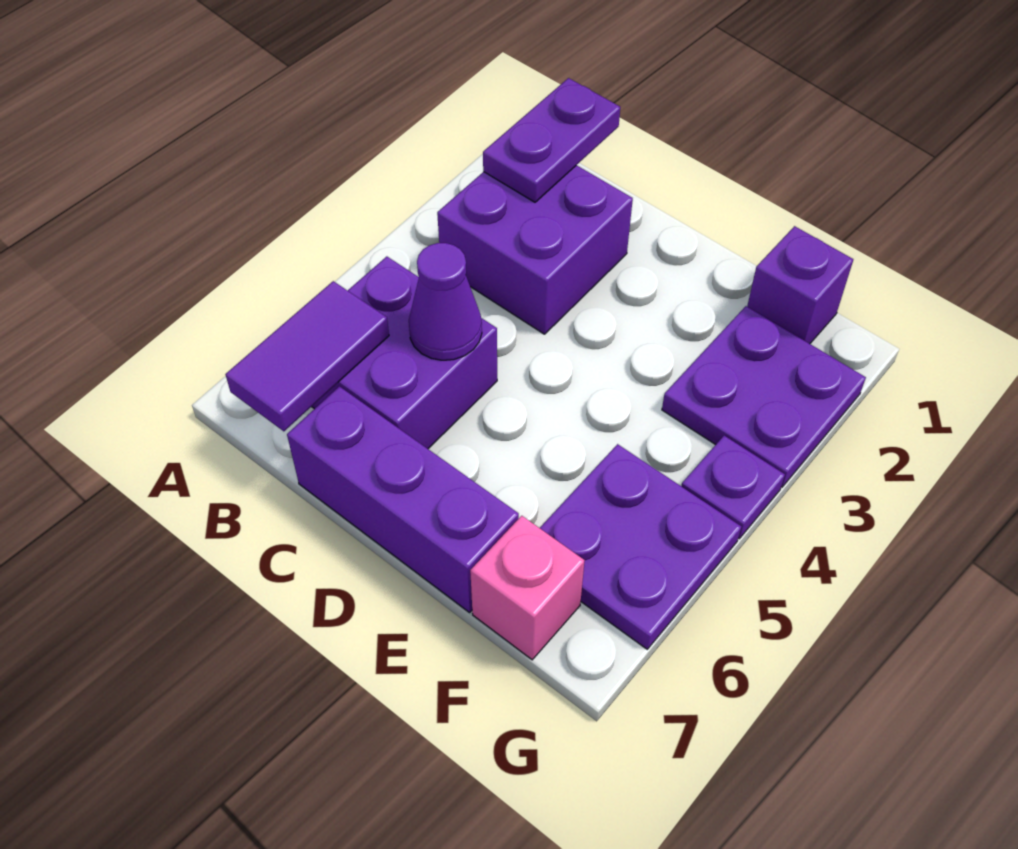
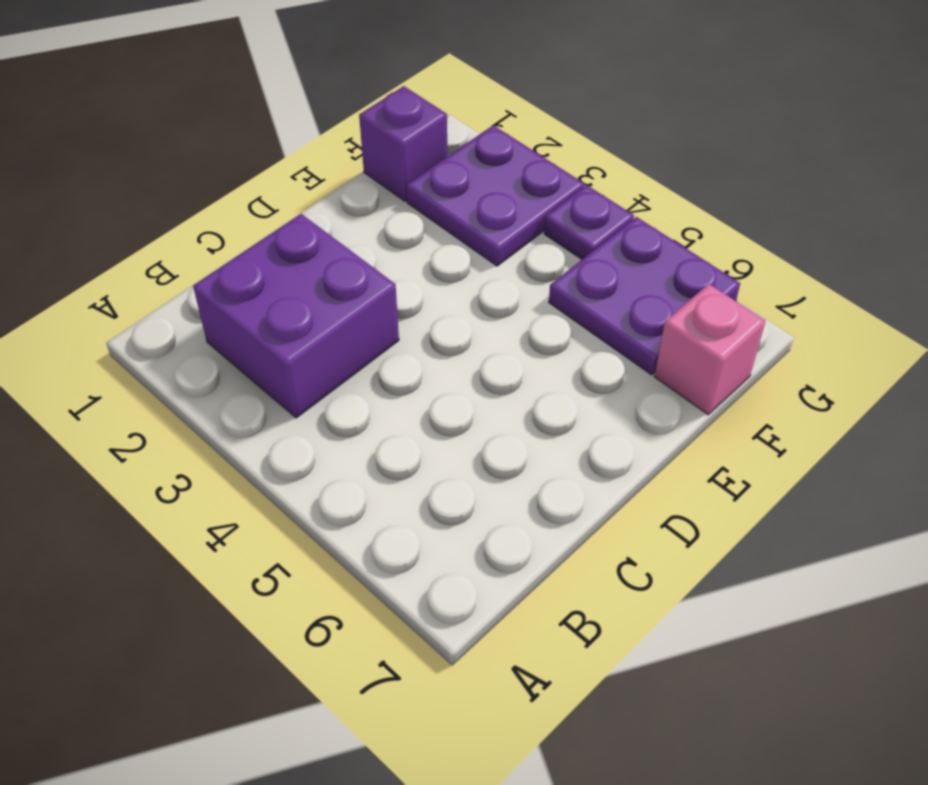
none -> purple brick B5:C6 level 1
none -> purple brick C7:E7 level 1

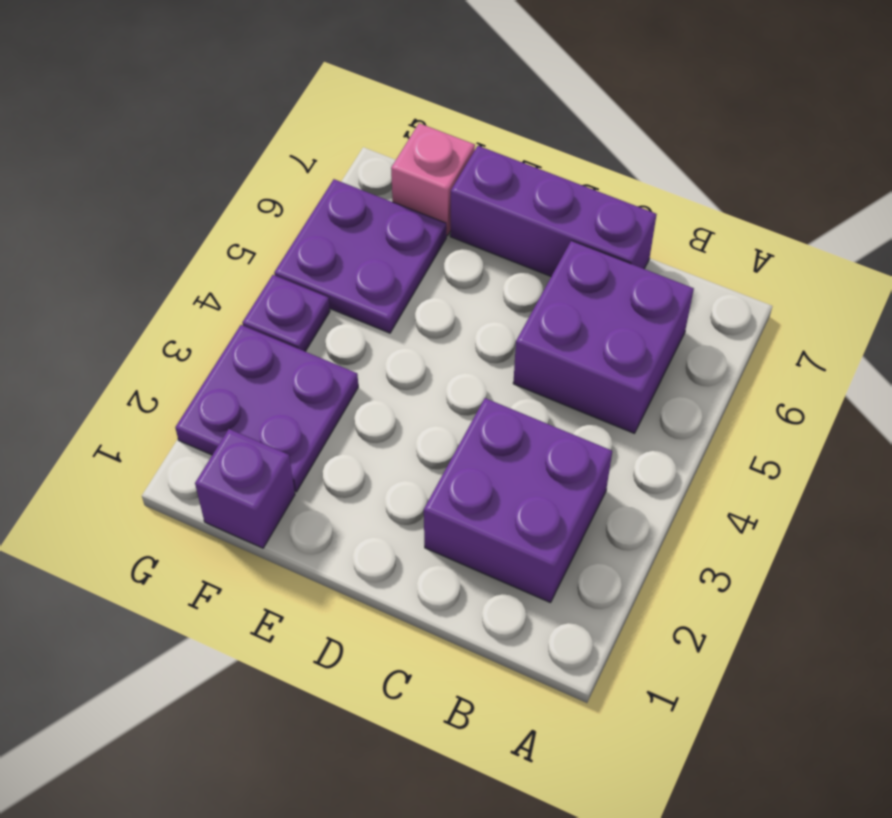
none -> purple plate B1:B2 level 2
none -> purple tile B6:B7 level 2

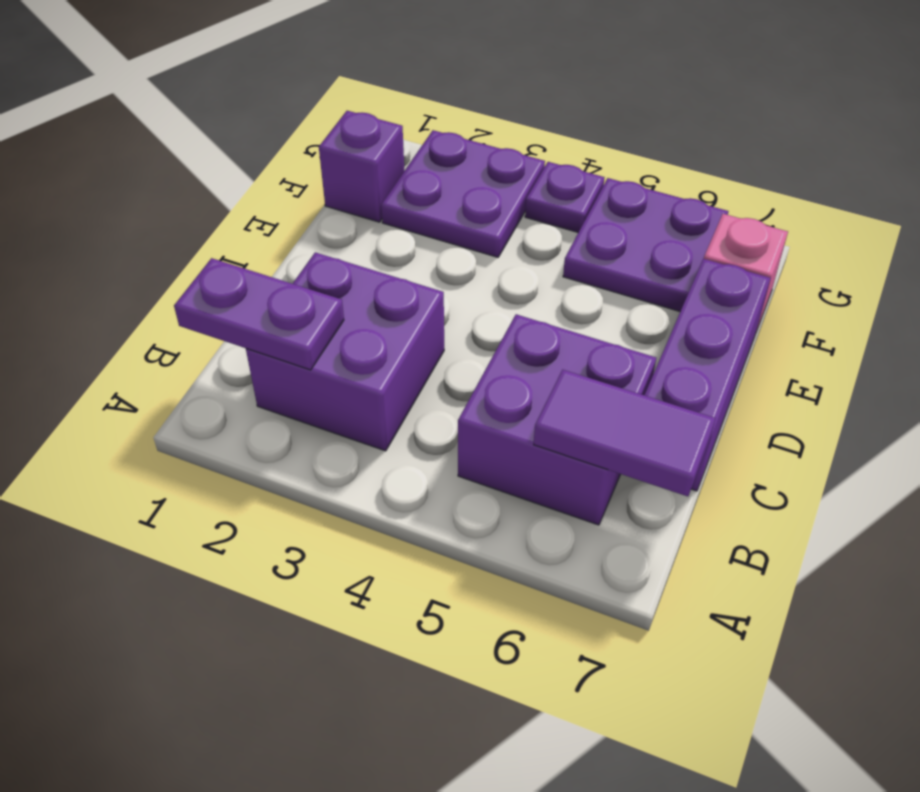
none -> purple cone C5 level 2

